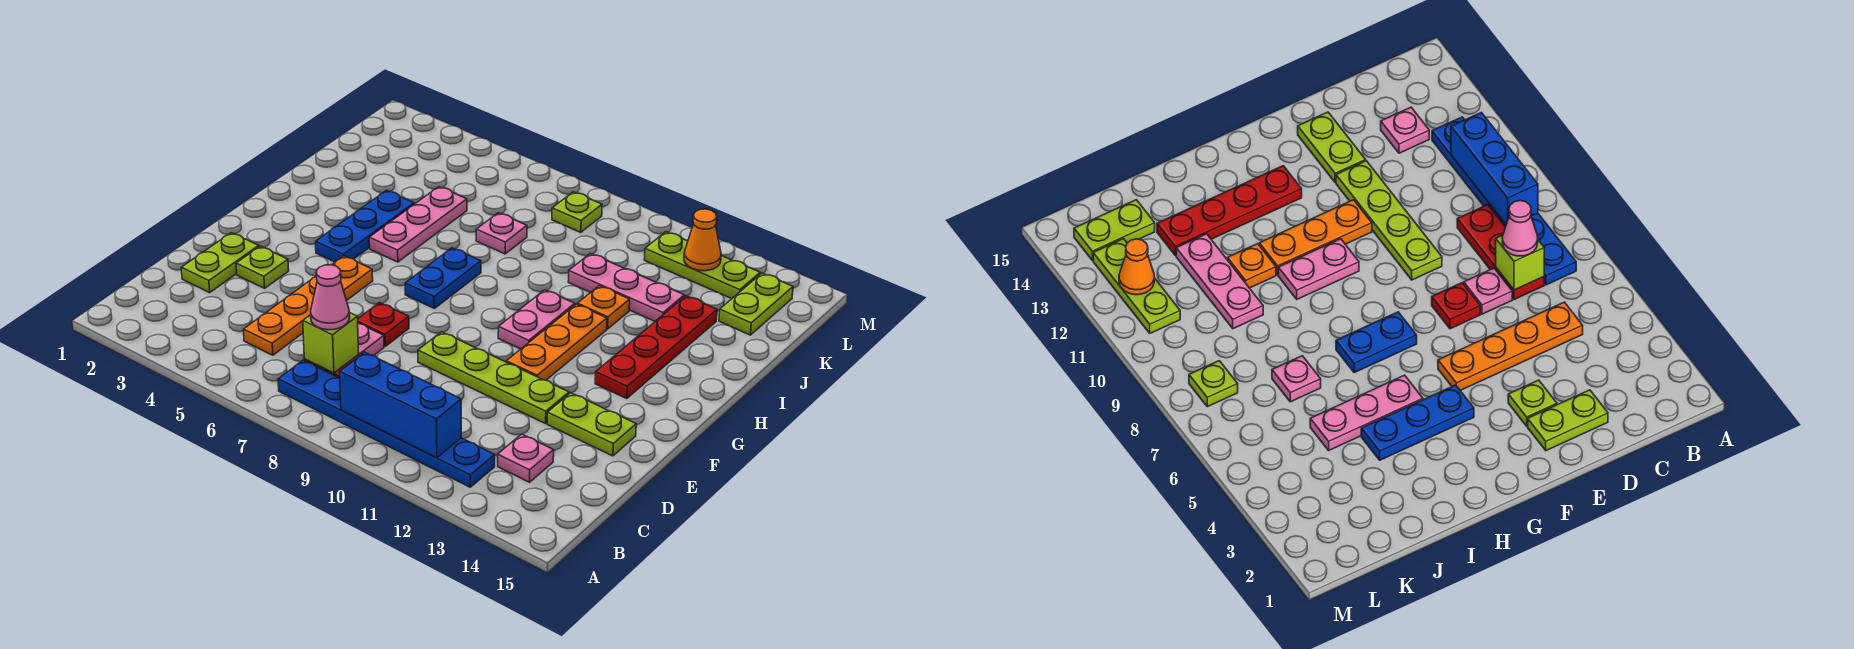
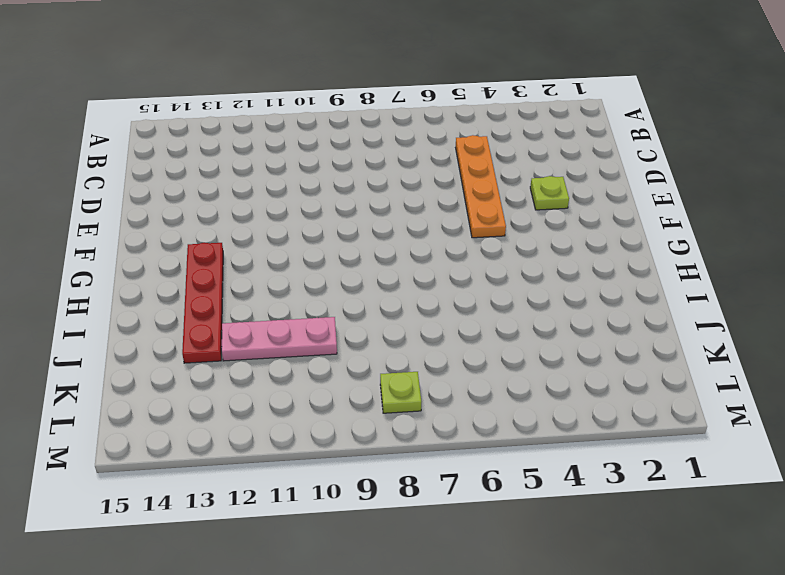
none -> blue plate B7:B12 level 1
none -> red plate C7:C9 level 1
none -> pink plate C13 level 1

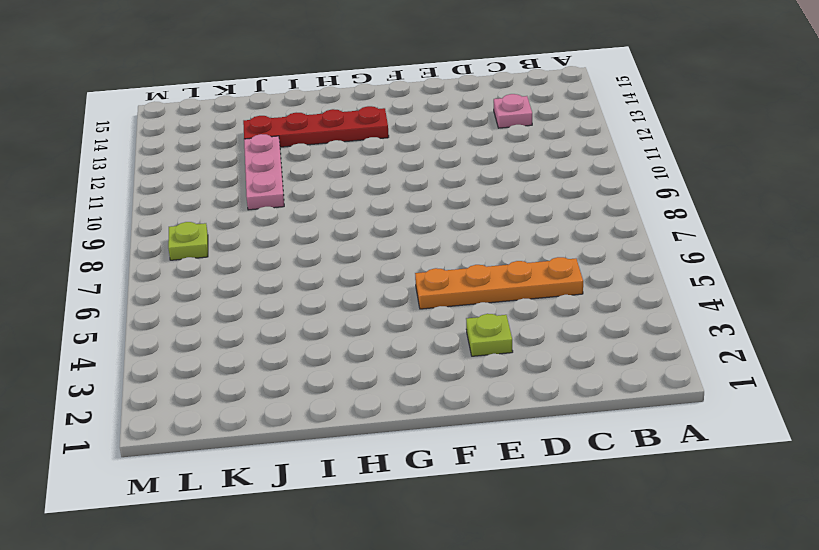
none -> blue plate B7:B12 level 1
none -> red plate C7:C9 level 1
none -> lime plate D2:E2 level 1

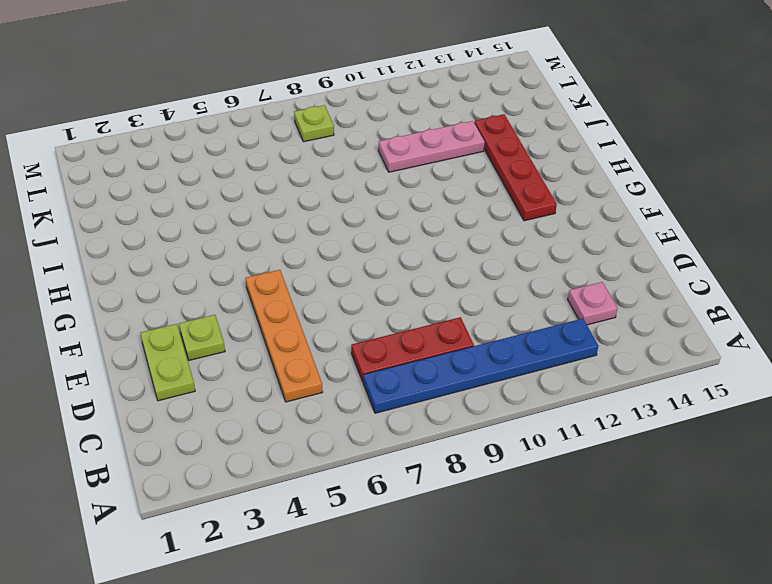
none -> pink plate D7 level 1
none -> red plate E7 level 1
none -> lime plate E9:E12 level 1

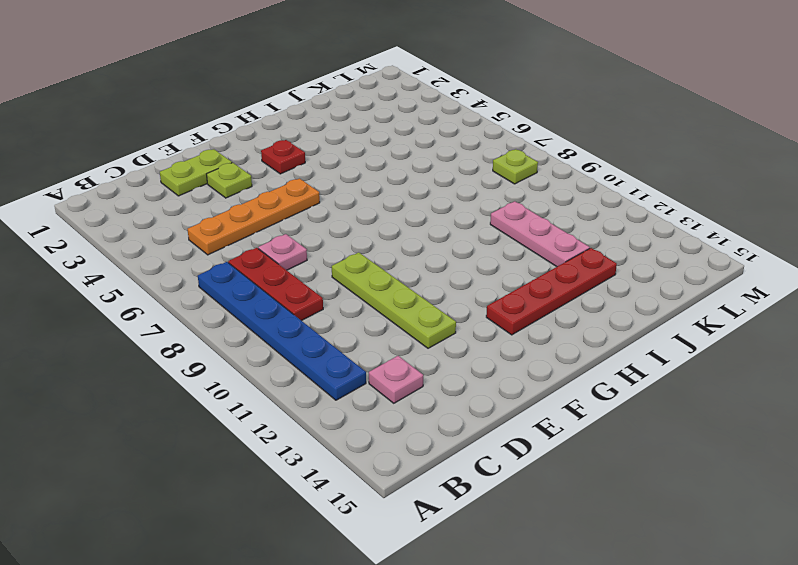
red plate G3 level 1 -> red plate E7 level 1
none -> lime plate E13:E14 level 1
none -> orange plate F11:H11 level 1
none -> blue plate G4:I4 level 1

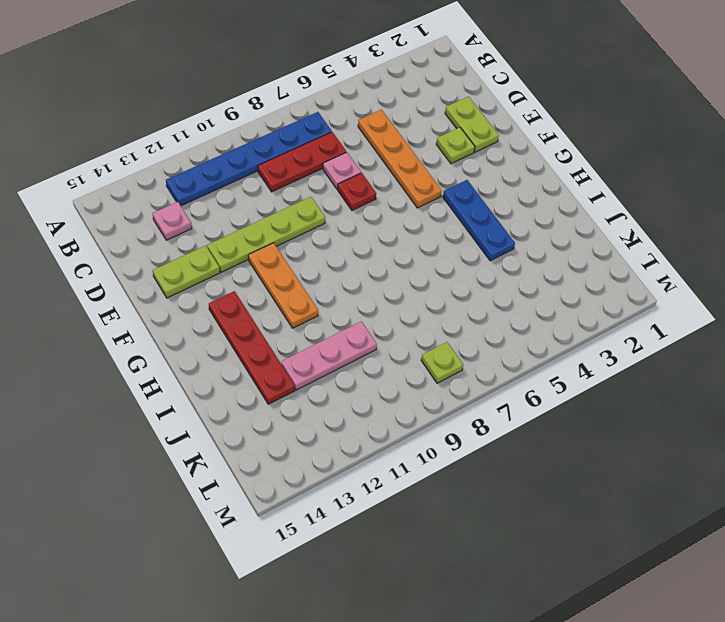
none -> blue plate G7:H7 level 1
none -> pink plate G10:H10 level 1
none -> pink plate H5:J5 level 1

